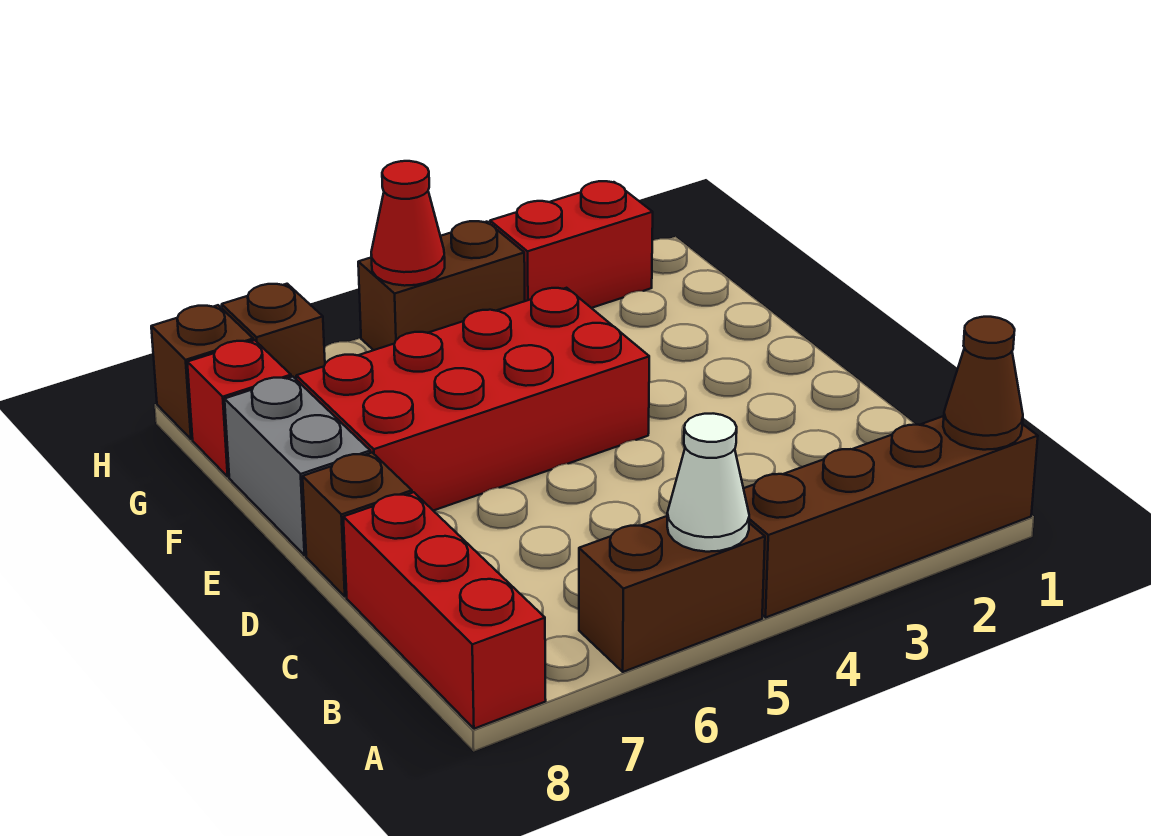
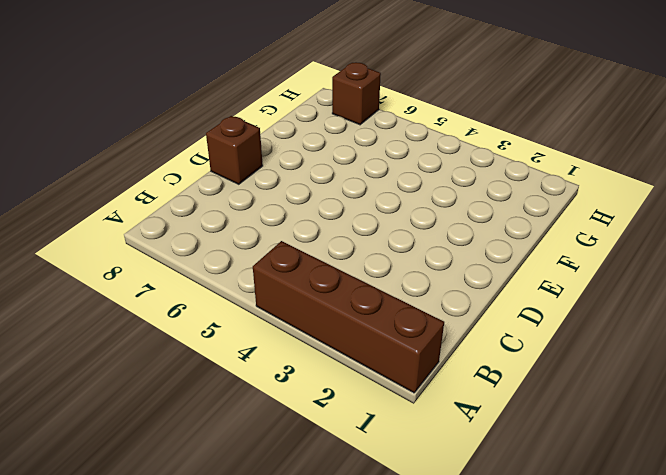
none -> brown brick A5:A6 level 1
none -> red brick A8:C8 level 1
none -> red brick E4:F7 level 1

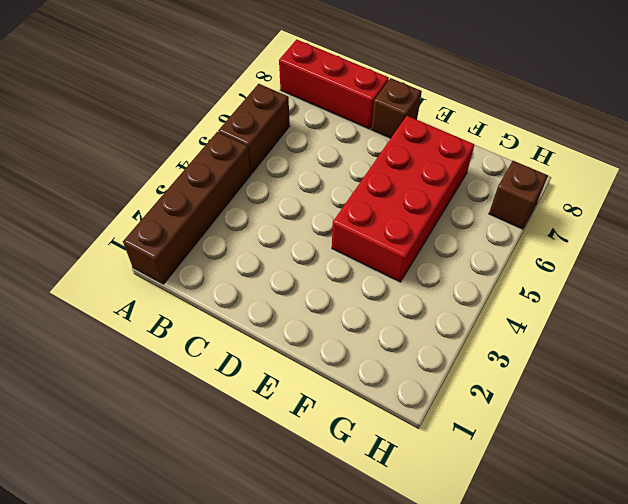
none -> grey brick E8:F8 level 1
none -> red brick G8 level 1
none -> red brick H2:H3 level 1

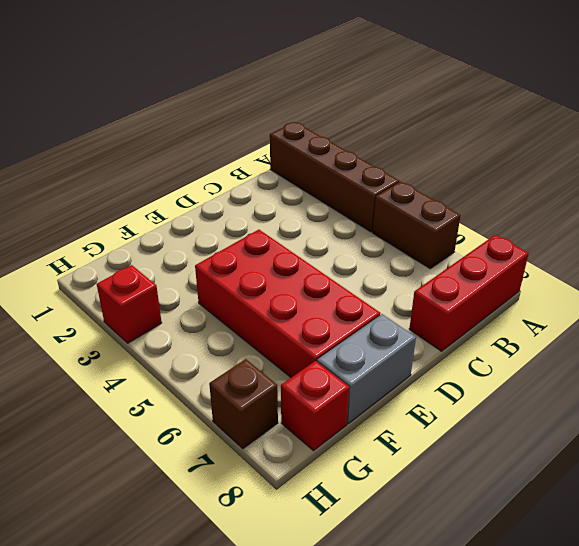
red brick H3 level 1 -> red brick H2:H3 level 1
none -> brown brick D8 level 1
none -> brown brick H4:H5 level 1
none -> brown brick H8 level 1

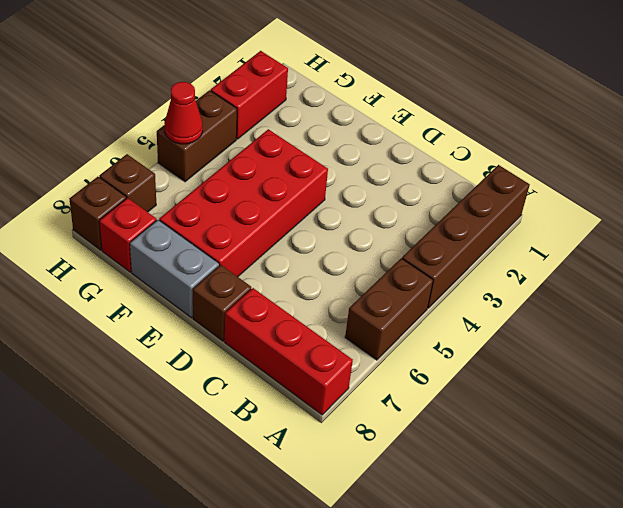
none -> brown cone A1 level 2
none -> white cone A5 level 2

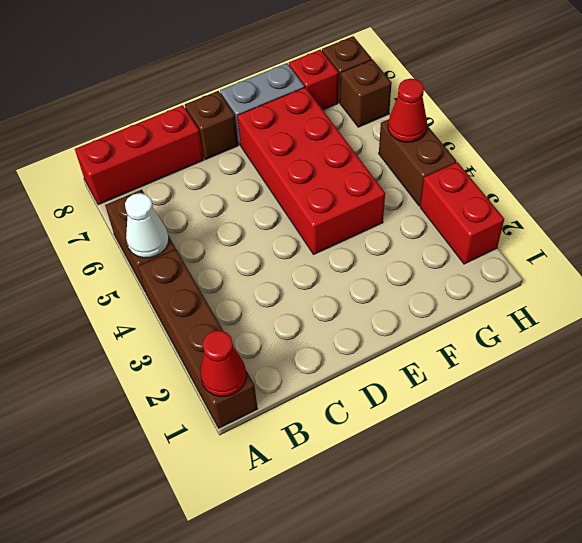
red cone A1 level 2 -> brown cone A1 level 2

